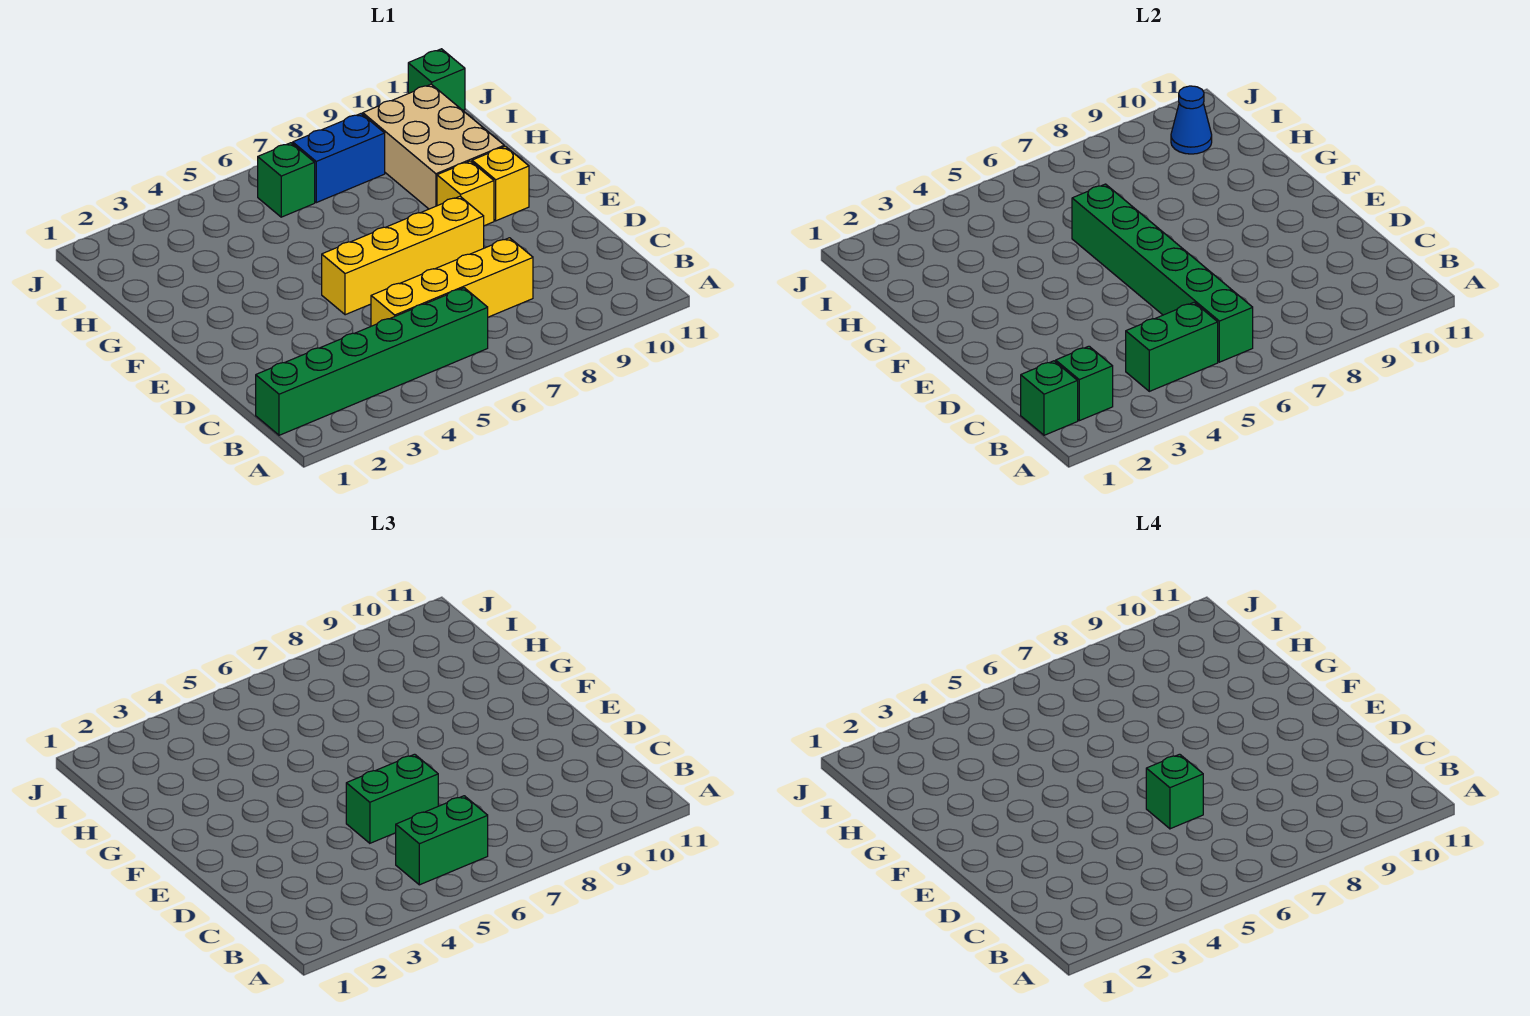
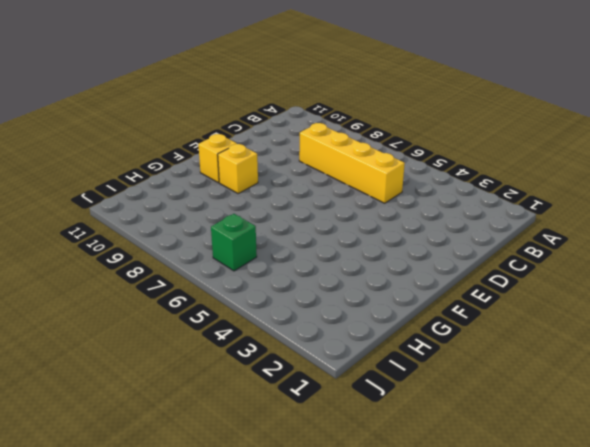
none -> green brick B1:B6 level 1
none -> yellow brick E5:E8 level 1
none -> tan brick G9:I10 level 1

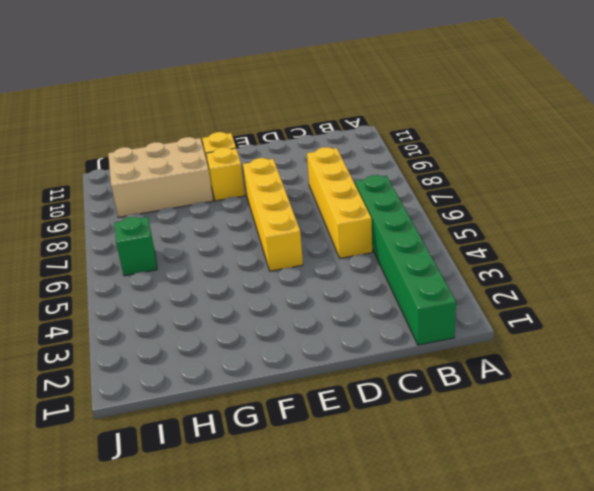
none -> blue brick I7:I8 level 1
none -> green brick J11 level 1
none -> green brick B1 level 2

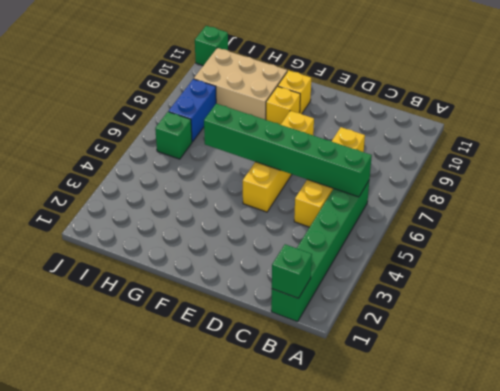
none -> green brick B2 level 2
none -> green brick B4:B5 level 2
none -> blue cone I10 level 2

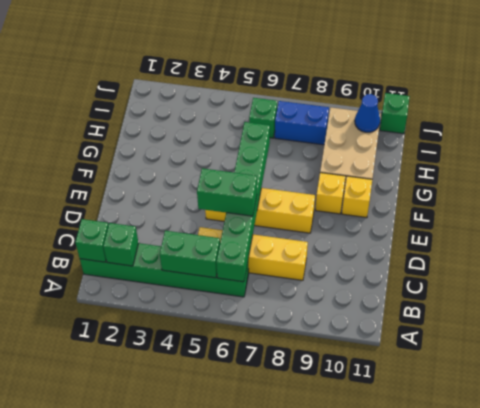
none -> green brick B5:B6 level 3
none -> green brick D6 level 4

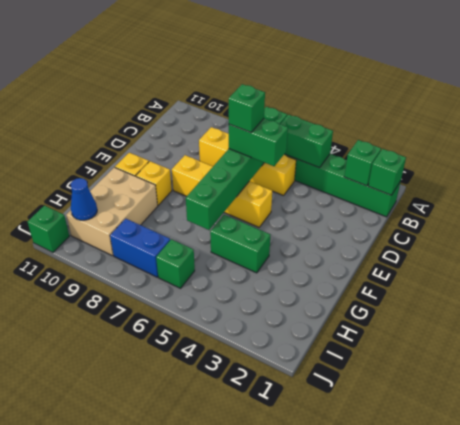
green brick G4:G5 level 1 -> green brick B5:B6 level 3

